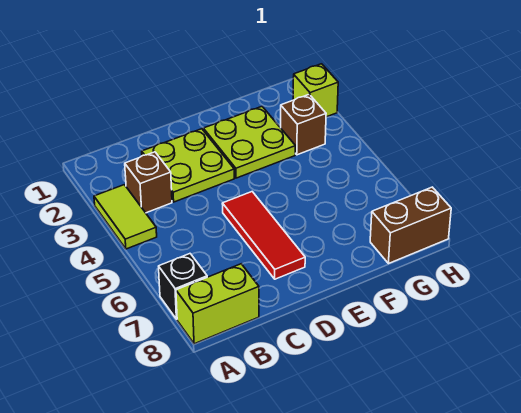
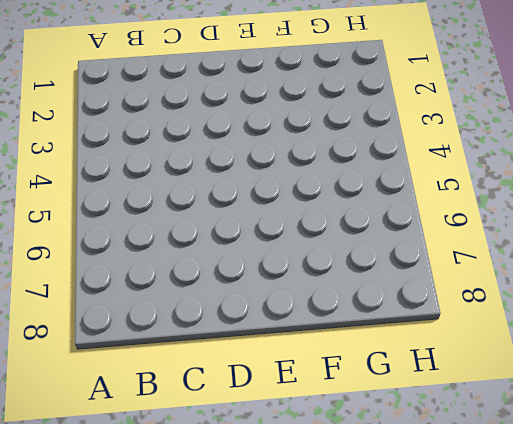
none -> lime tile A3:A4 level 1
none -> black brick A7 level 1

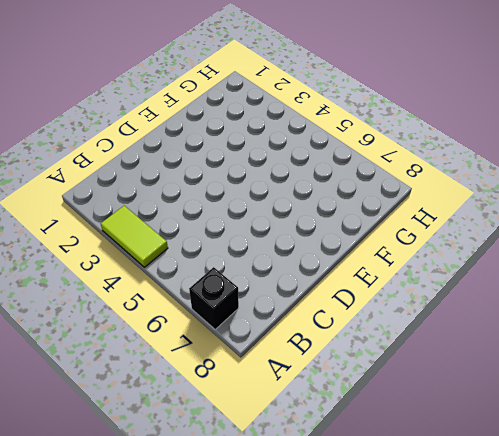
none -> lime brick A8:B8 level 1
none -> brown brick B3 level 1

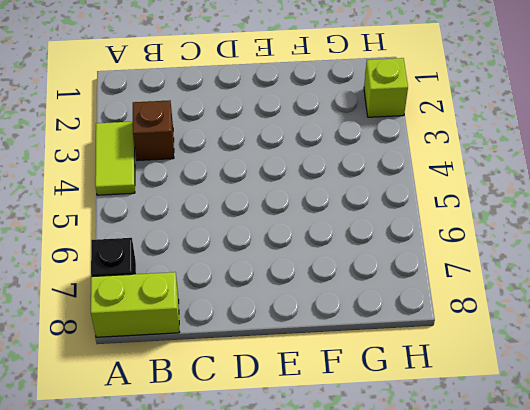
none -> lime plate C2:D3 level 1
none -> red tile D5:D7 level 1

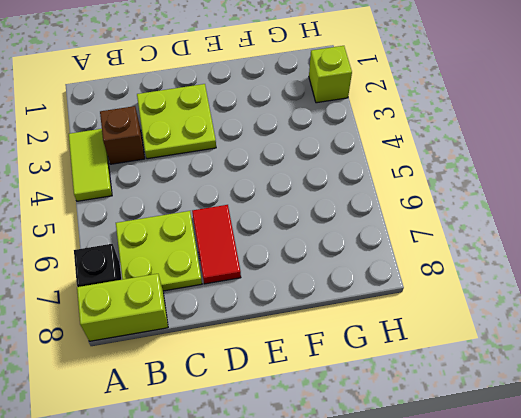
lime plate B6:C7 level 1 -> lime plate E2:F3 level 1
red tile D6:D7 level 1 -> red tile D5:D7 level 1
none -> brown brick G3 level 1
none -> brown brick G8:H8 level 1

